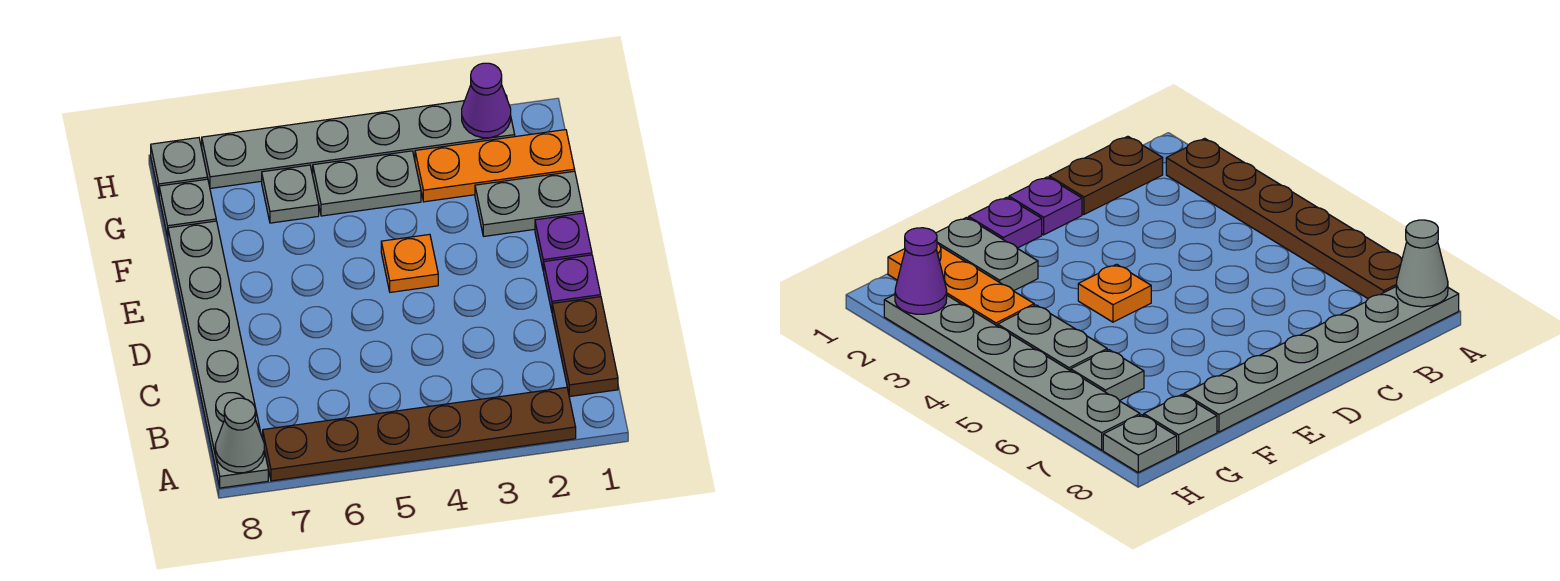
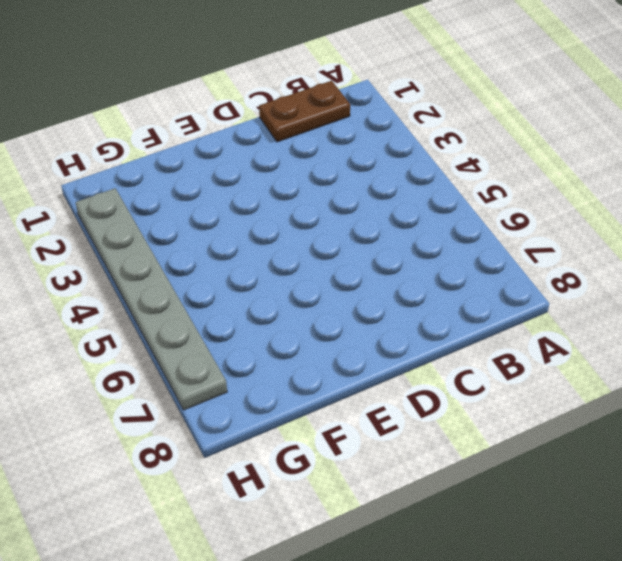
none -> brown plate A2:A7 level 1
none -> grey plate A8:F8 level 1
none -> purple plate D1 level 1

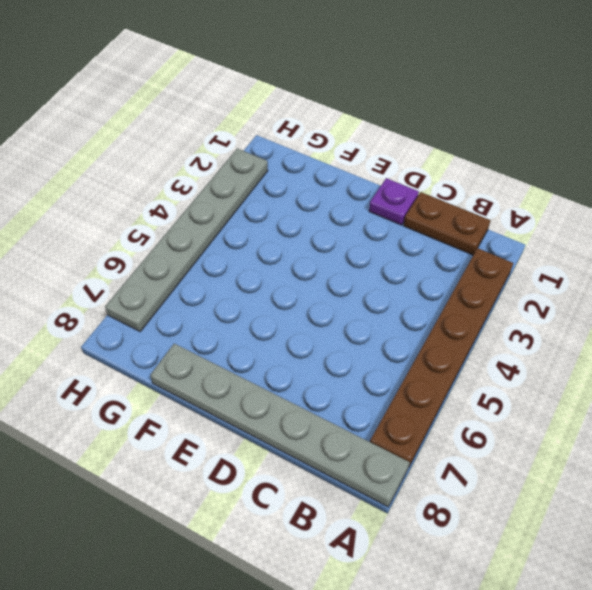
none -> purple plate E1 level 1
none -> orange plate E4 level 1
none -> grey plate F1:F2 level 1

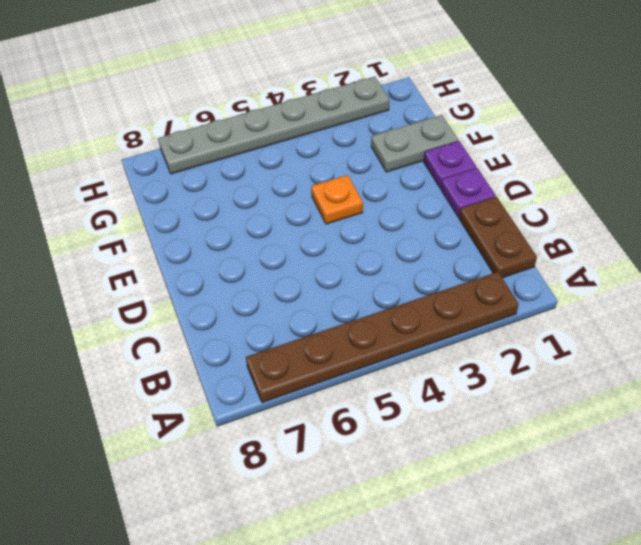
none -> grey plate A8:F8 level 1
none -> orange plate G1:G3 level 1
none -> grey plate G4:G5 level 1

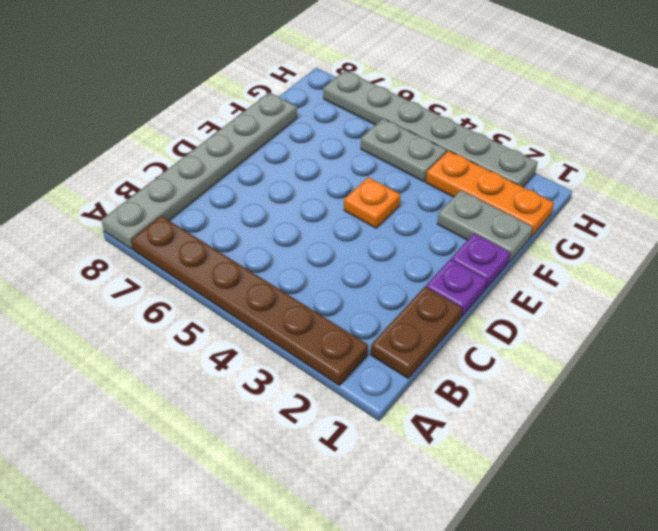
none -> grey plate G6 level 1
none -> grey plate G8 level 1
none -> grey plate H8 level 1

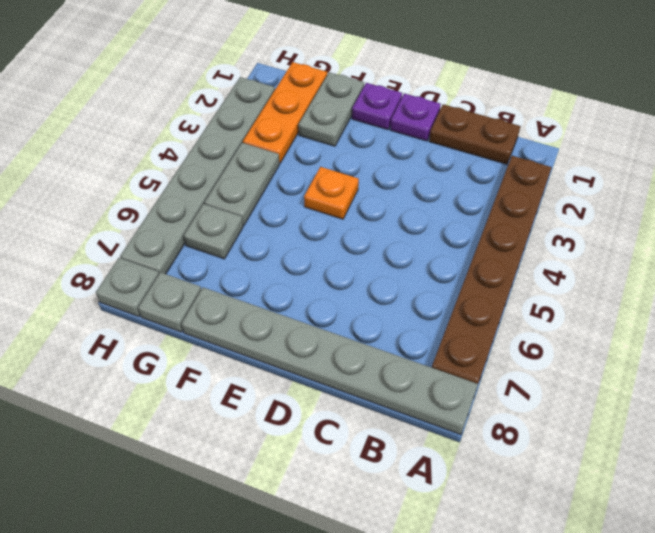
none -> grey cone A8 level 2
none -> purple cone H2 level 2

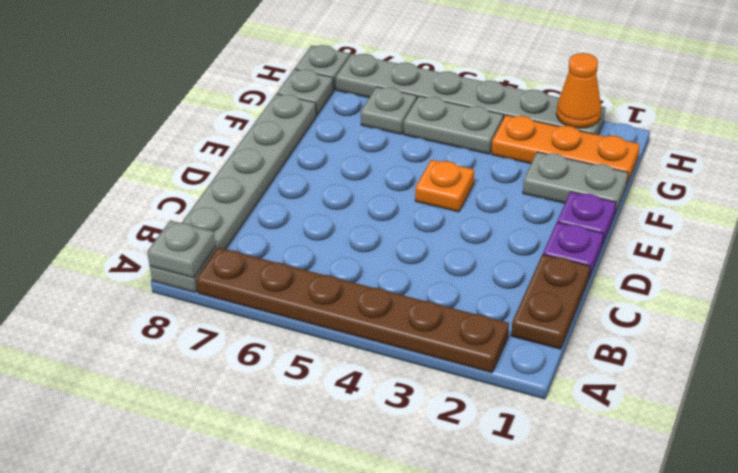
grey plate A8 level 2 -> grey cone A8 level 2
orange cone H2 level 2 -> purple cone H2 level 2

